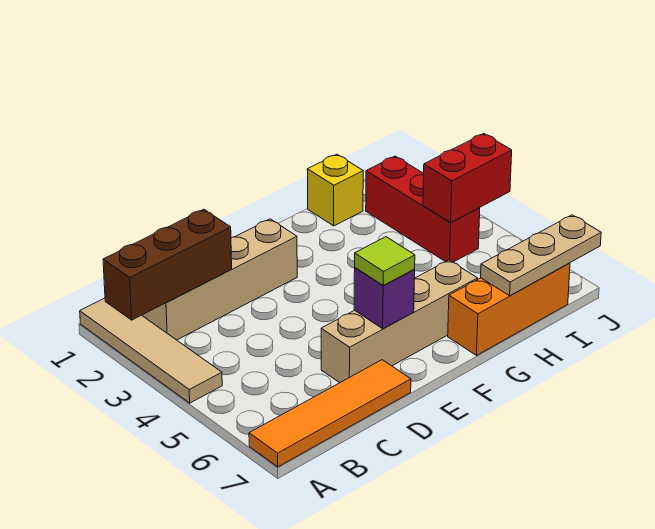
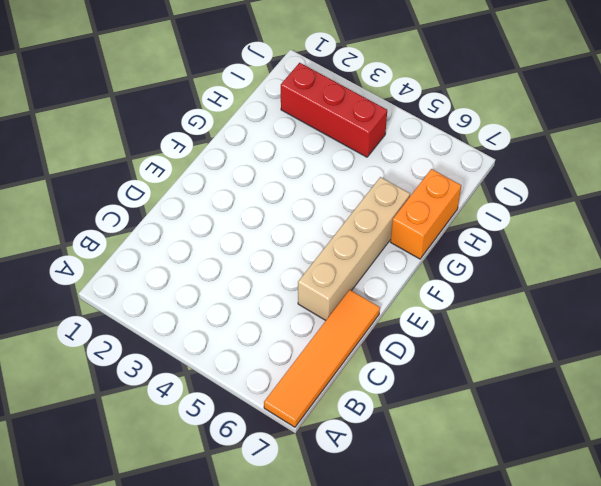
orange brick G7:H7 level 1 -> orange brick G7:I7 level 1
none -> tan tile A1:A4 level 1
none -> tan brick B2:E2 level 1
none -> yellow brick H1 level 1

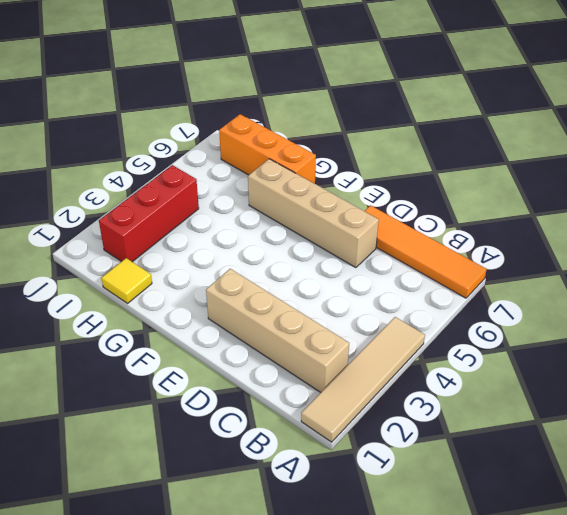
yellow tile H1 level 1 -> yellow brick H1 level 1
none -> brown brick A2:C2 level 2
none -> purple brick E6 level 2
none -> tan plate H7:J7 level 2

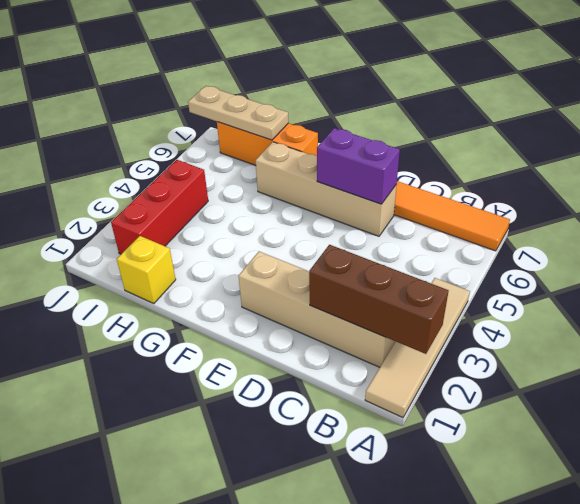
purple brick D6:E6 level 2 -> purple brick E6 level 2
none -> red brick I4:J4 level 2
none -> lime tile E6 level 3

